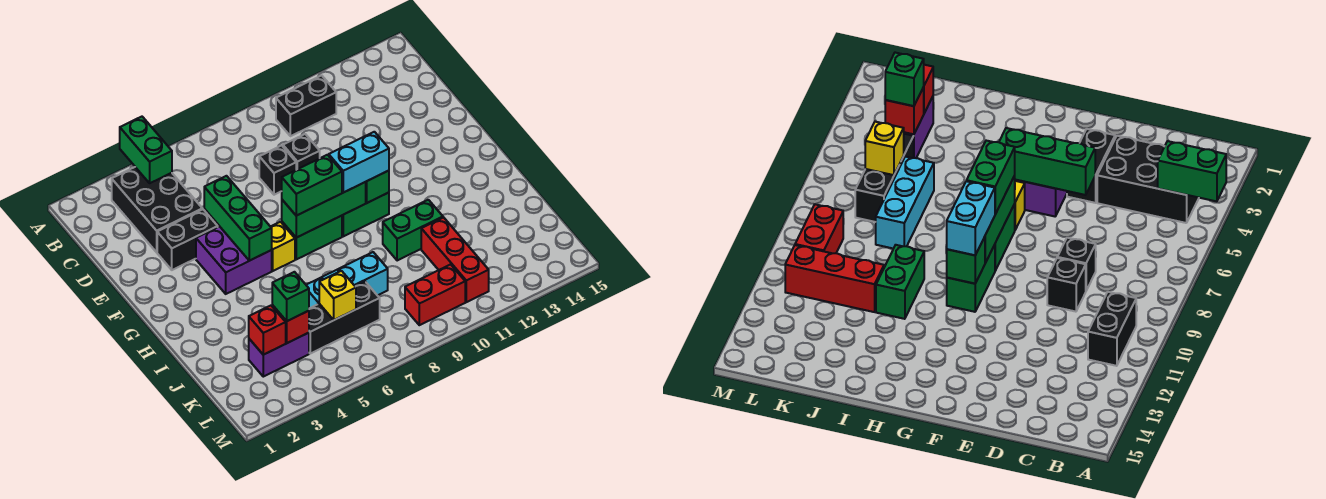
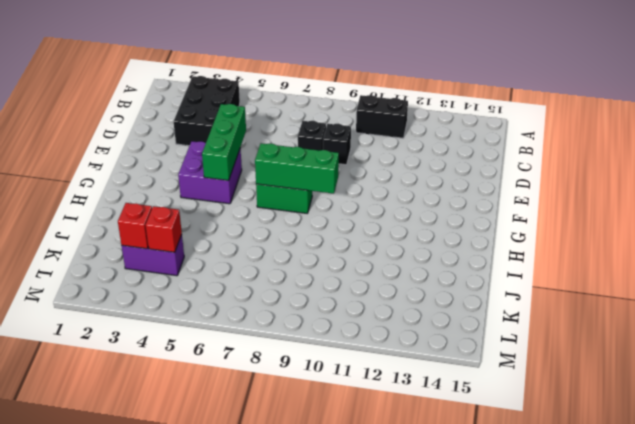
none -> black brick E3:E4 level 1
none -> yellow brick G6 level 1
none -> green brick G9:G10 level 1

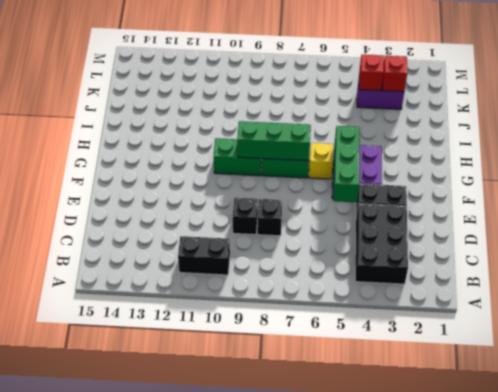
none -> green brick I10:I11 level 1
none -> cyan brick J6:J8 level 1
none -> red brick J11:L11 level 1

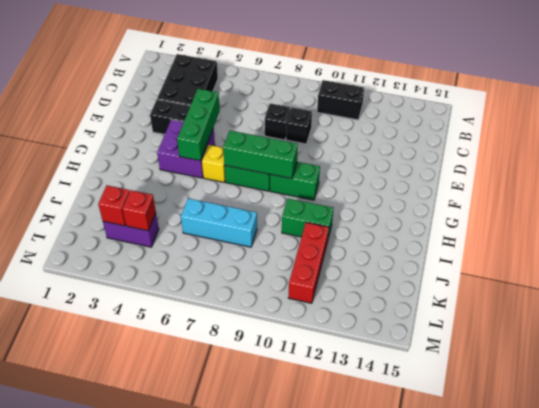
none -> black brick K5:K7 level 1
none -> red brick L9:L10 level 1
none -> green brick A4:B4 level 2

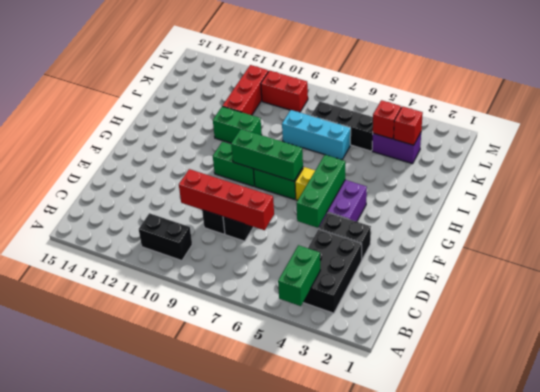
red brick D7:D10 level 2 -> none
none -> green brick G10 level 2
none -> yellow brick K6 level 2
none -> green brick G7:G8 level 3

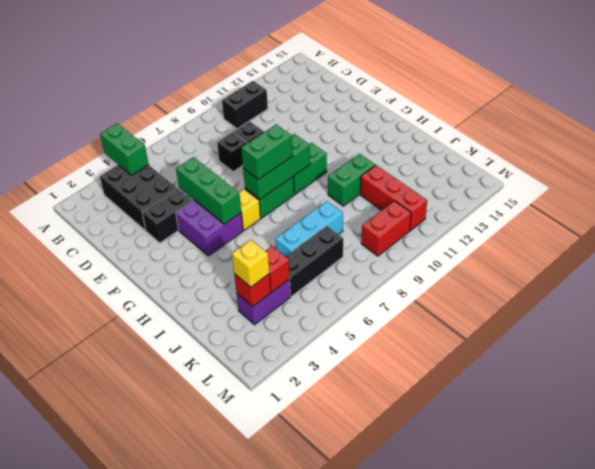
yellow brick K3 level 3 -> yellow brick K6 level 2
none -> green brick G10 level 2
none -> cyan brick G9:G10 level 3
none -> green brick K4 level 3

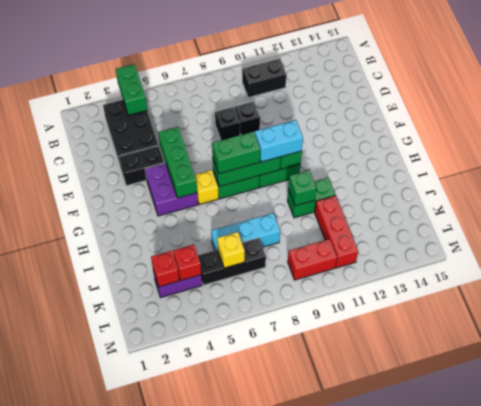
green brick I10 level 2 -> green brick K4 level 3

